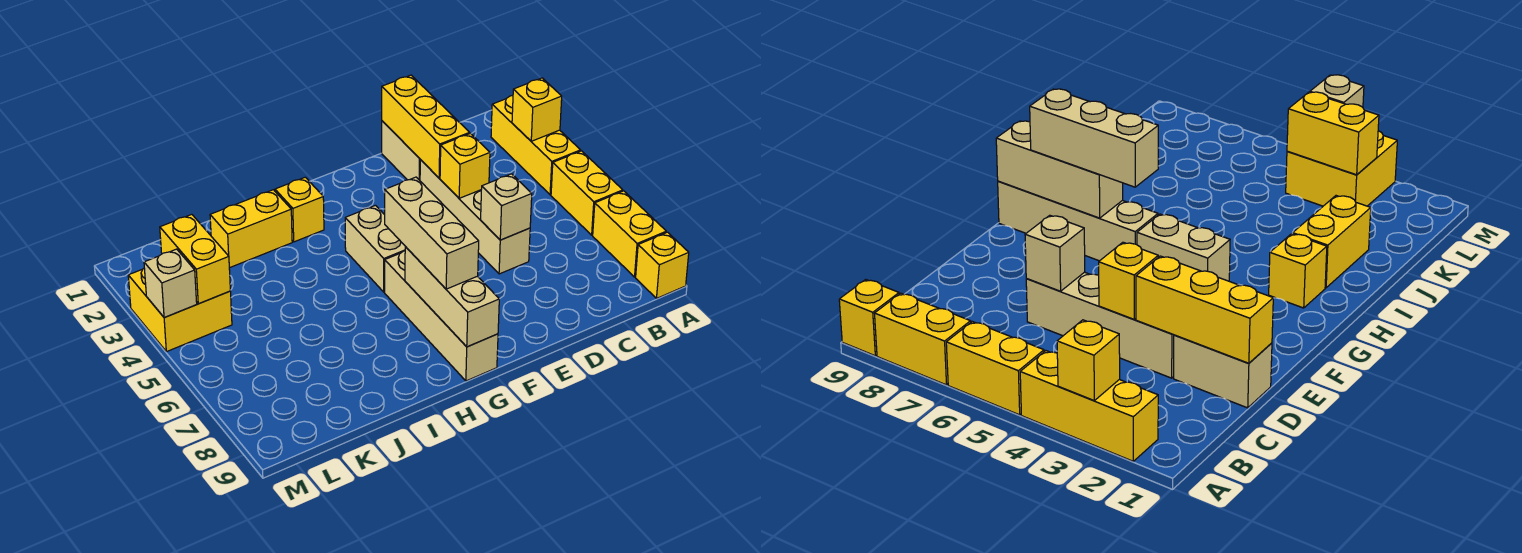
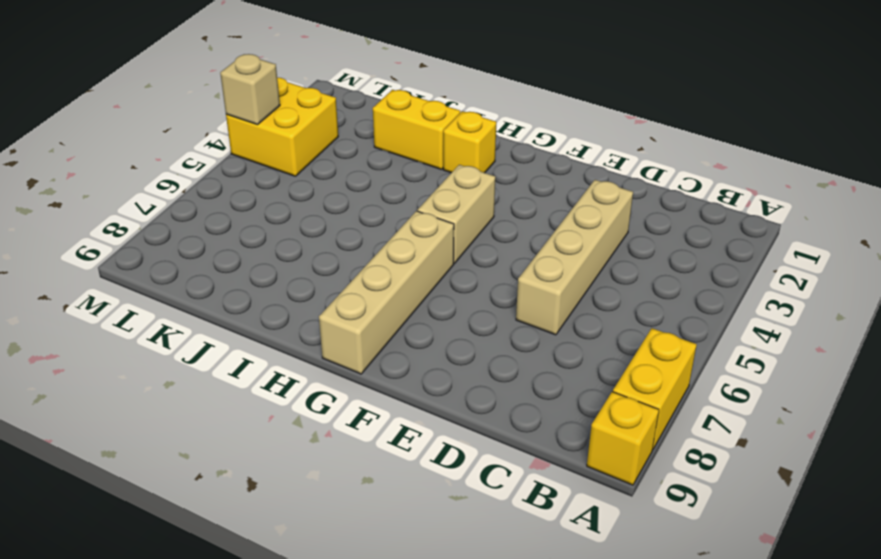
none -> yellow brick A2:A4 level 1
none -> yellow brick A5:A6 level 1
none -> tan brick D1:D2 level 1

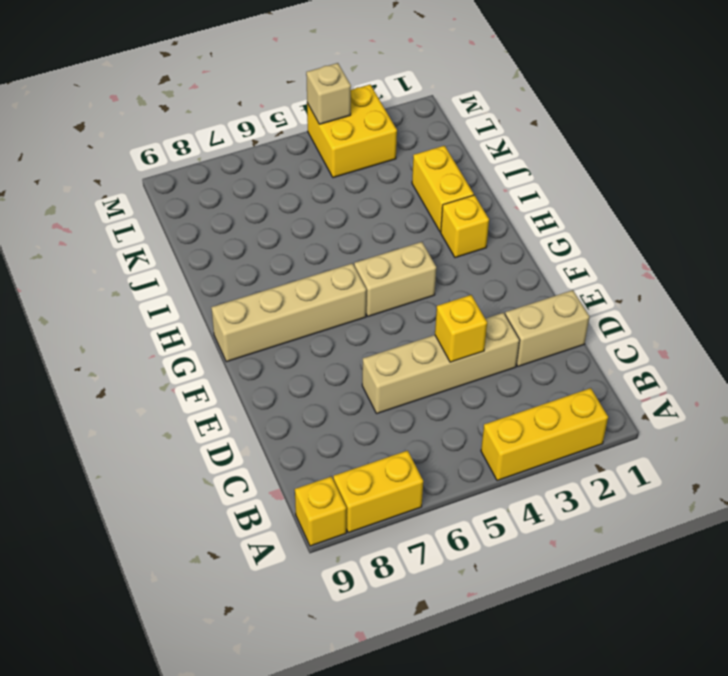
none -> yellow brick A5:A6 level 1
none -> yellow brick A3 level 2
none -> yellow brick D1:D3 level 2

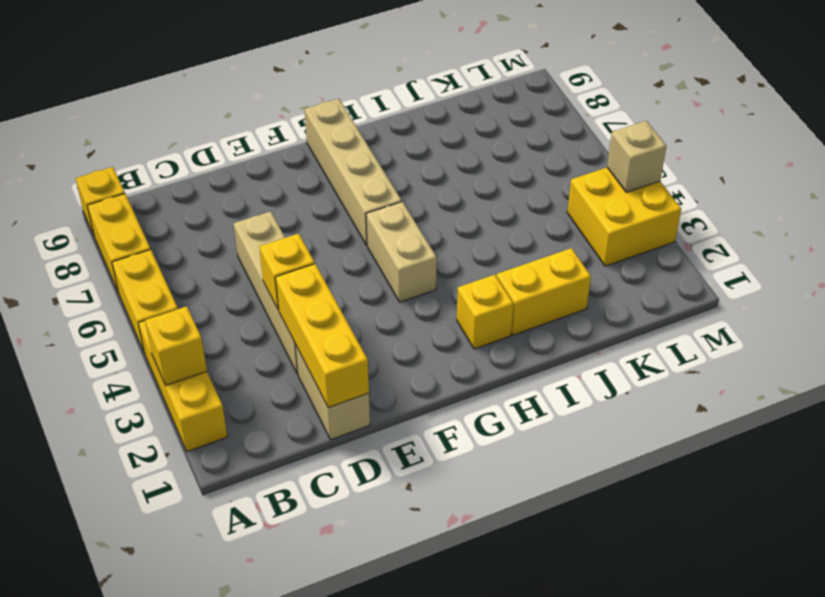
none -> tan brick D6 level 2
none -> tan brick G7:G9 level 2
none -> yellow brick L3:L4 level 2

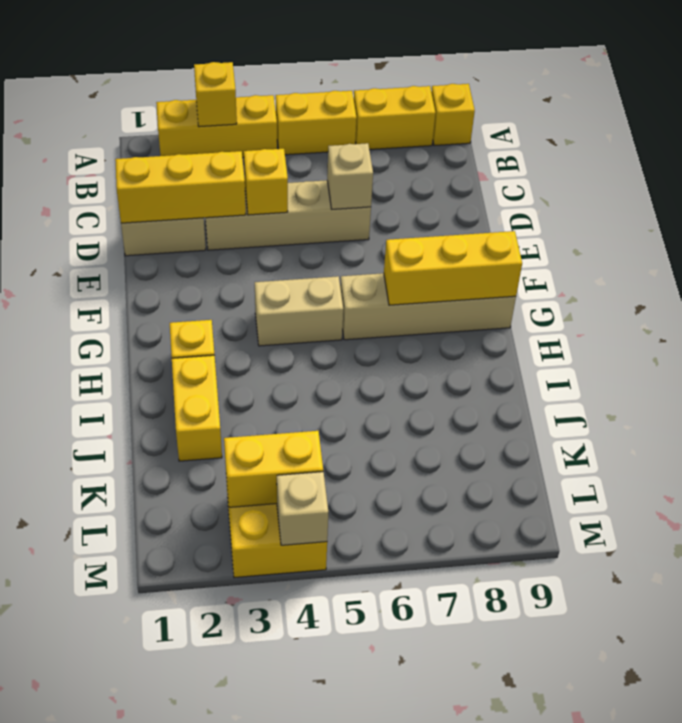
yellow brick G7:G9 level 2 -> tan brick G7:G9 level 2
none -> tan brick G6:G8 level 3

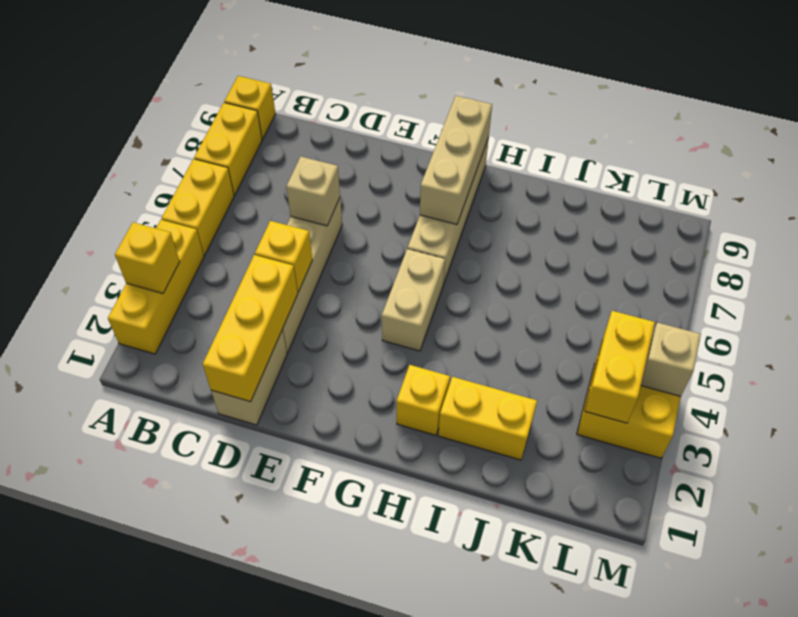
none -> tan brick G6:G8 level 3

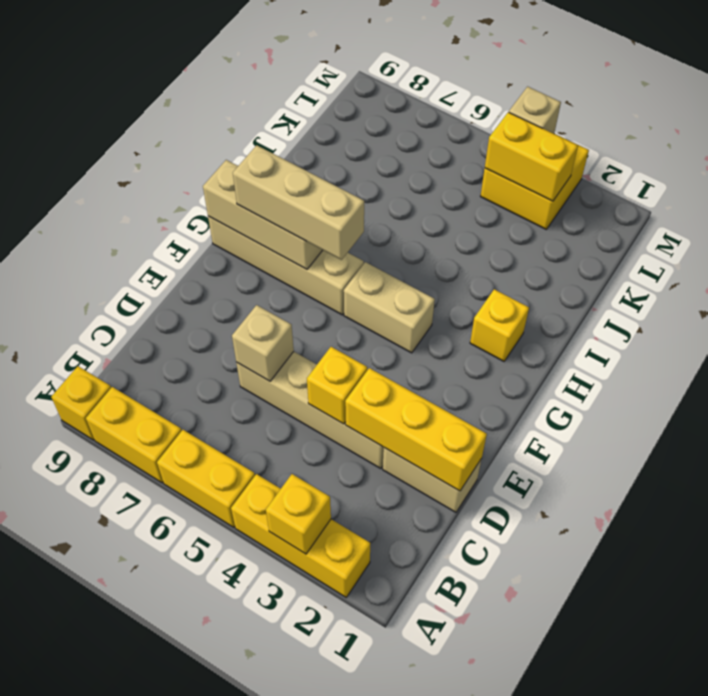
none -> yellow brick I2:J2 level 1

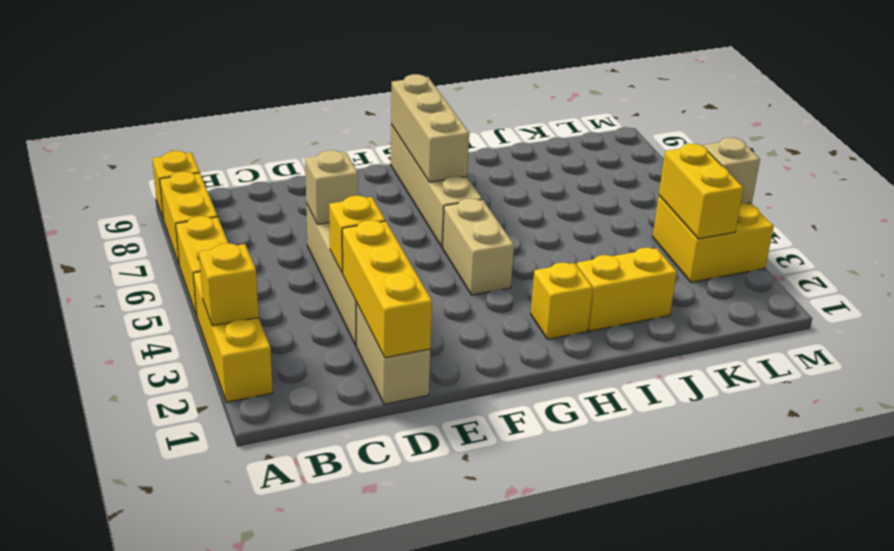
none -> tan brick G6:G8 level 3

